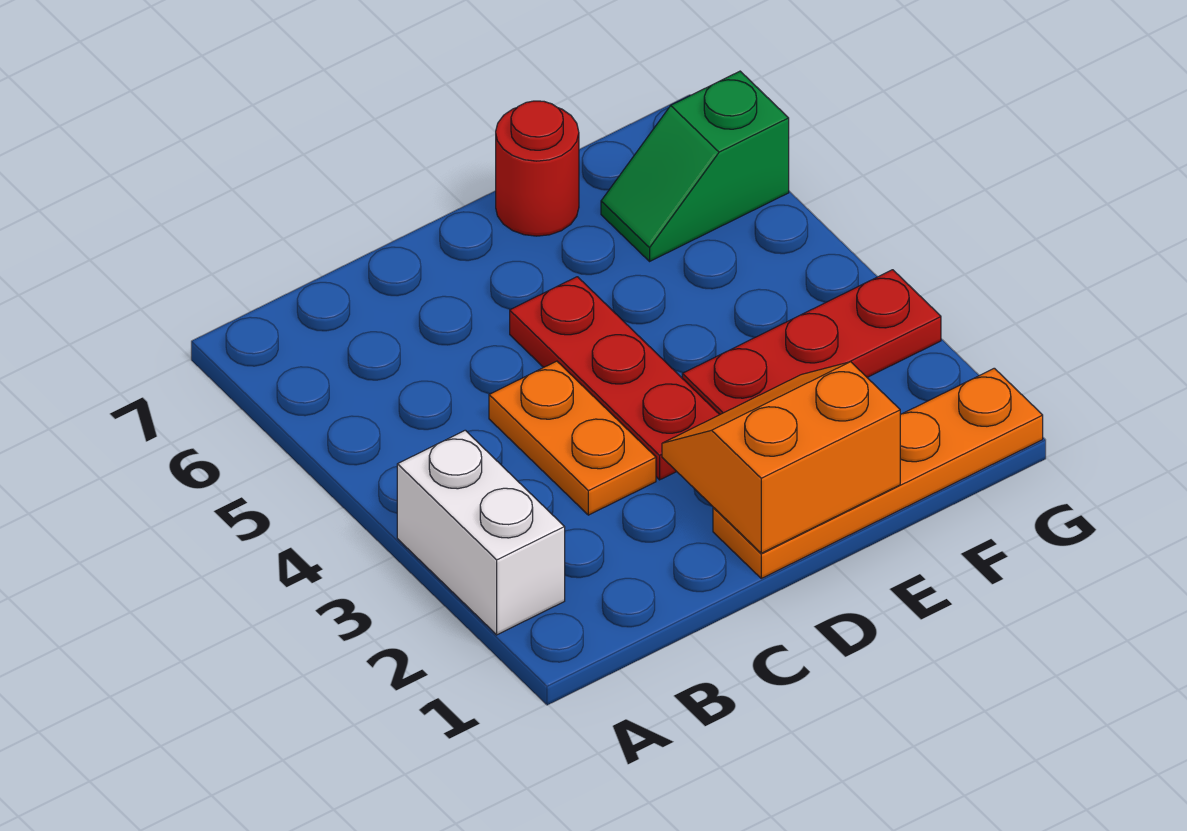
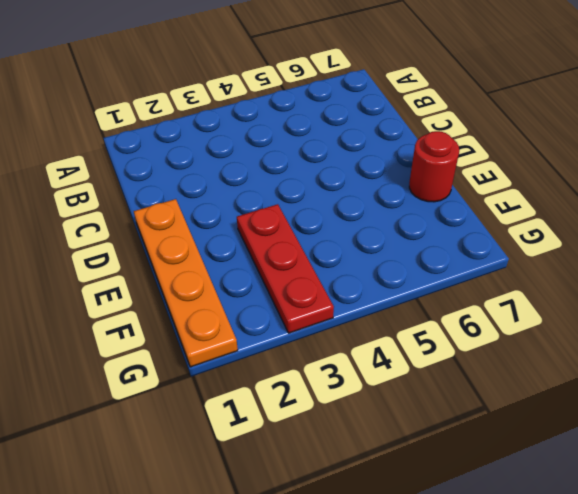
none -> white brick A2:A3 level 1
none -> orange plate C3:C4 level 1

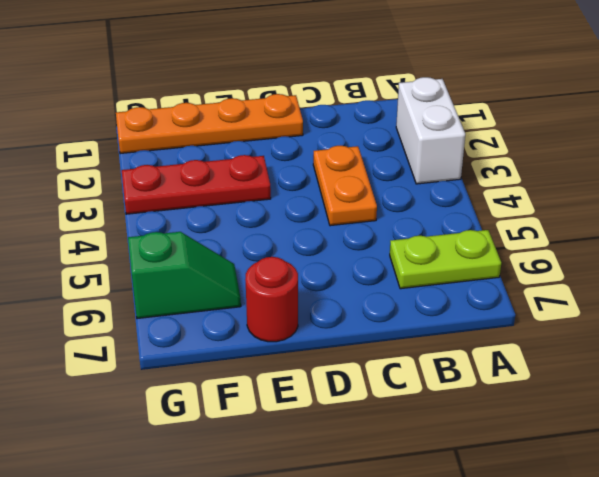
lime plate A6:B6 level 1 -> none
none -> red plate D3:D5 level 1
none -> orange slope D1:E2 level 2 top 1

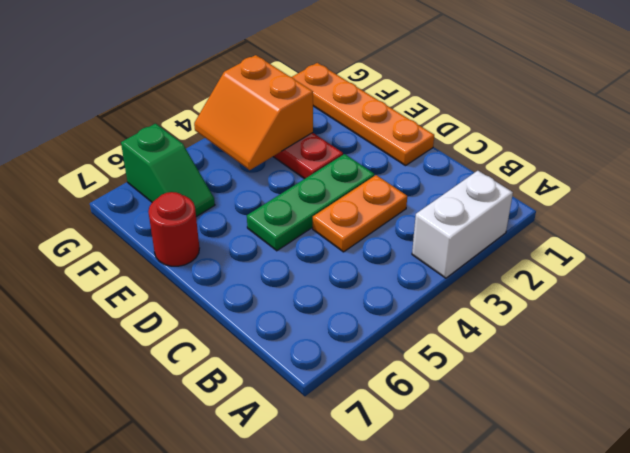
green plate D3:D5 level 1 -> red plate D3:D5 level 1
orange slope F3:G4 level 2 top 3 -> orange slope D1:E2 level 2 top 1

